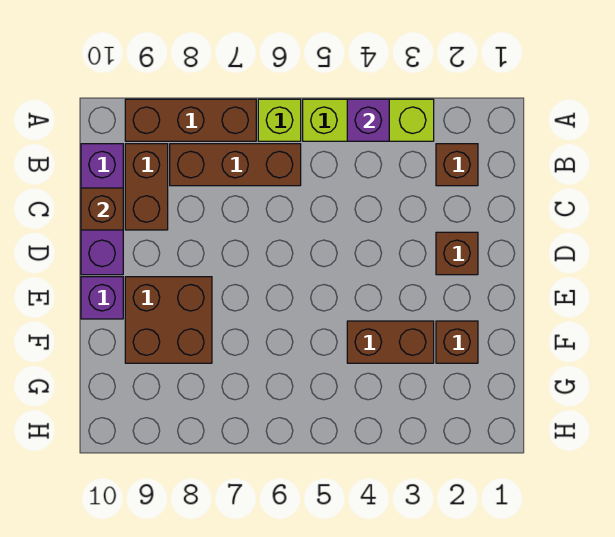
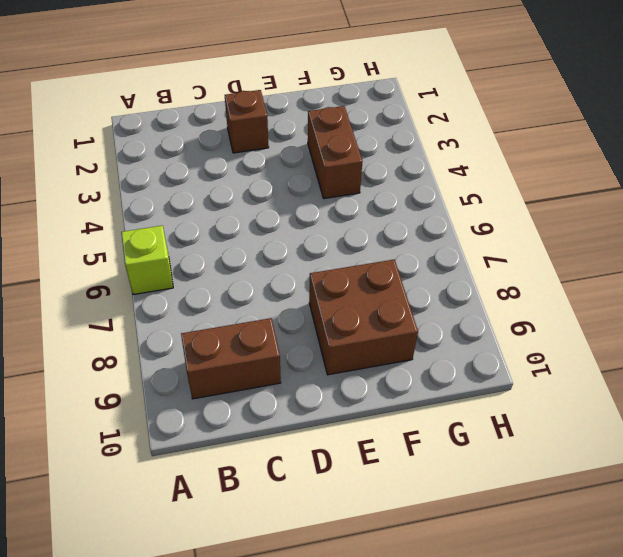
none -> lime brick A3:A5 level 1
none -> brown brick A7:A9 level 1
none -> brown brick B2 level 1

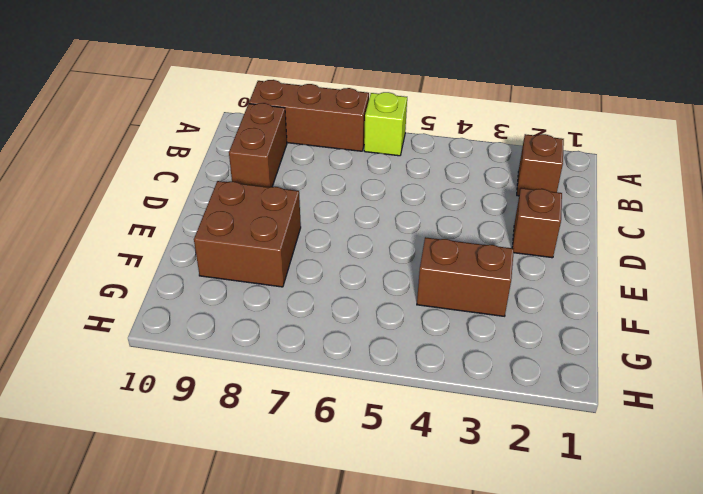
none -> lime brick A3:A5 level 1
none -> brown brick B6:B8 level 1
none -> purple brick B10:D10 level 1

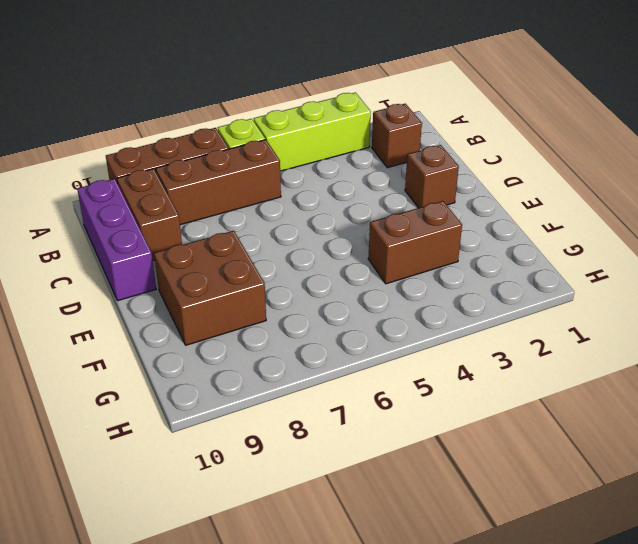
none -> purple brick E10 level 1
none -> brown brick F2 level 1
none -> purple brick A4 level 2

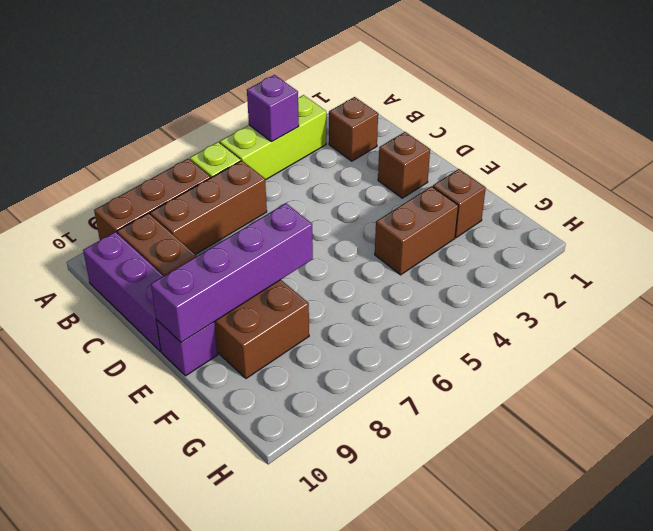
purple brick E7:E10 level 2 -> none
none -> brown brick C10 level 2

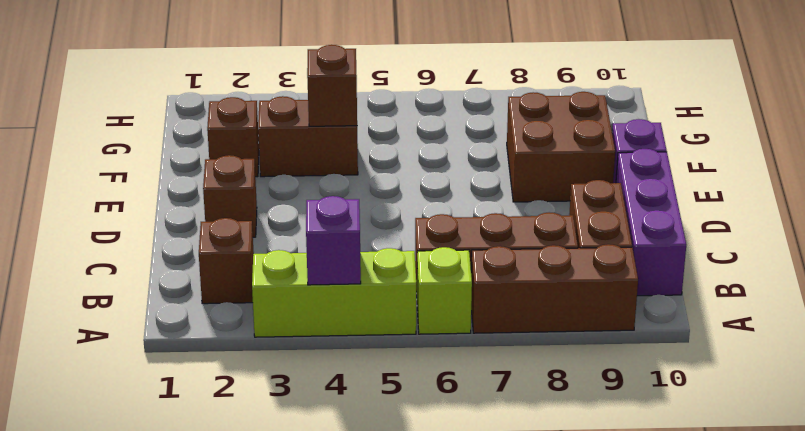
brown brick F4 level 2 -> brown brick C10 level 2

